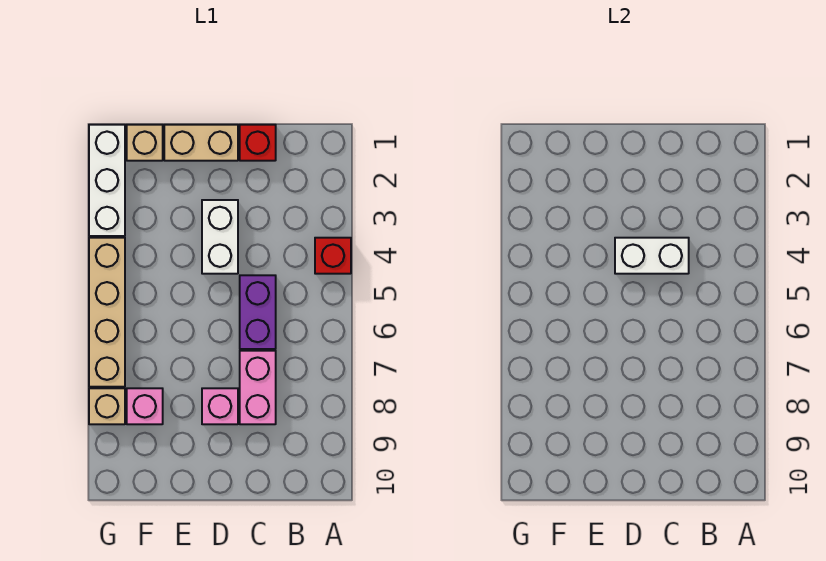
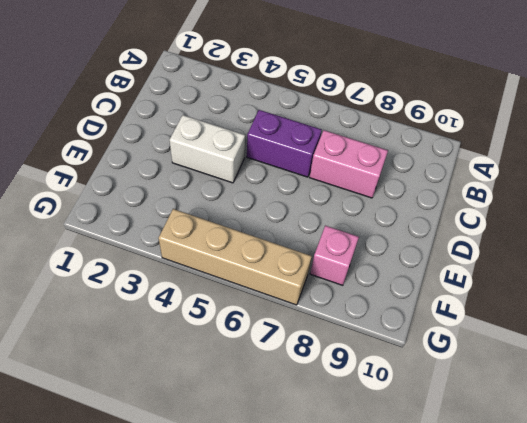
none -> red brick A4 level 1
none -> red brick C1 level 1
none -> tan brick D1:E1 level 1

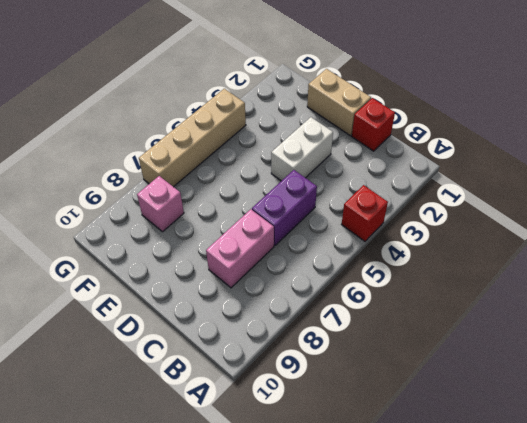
none -> pink brick D8 level 1
none -> tan brick F1 level 1
none -> white brick G1:G3 level 1

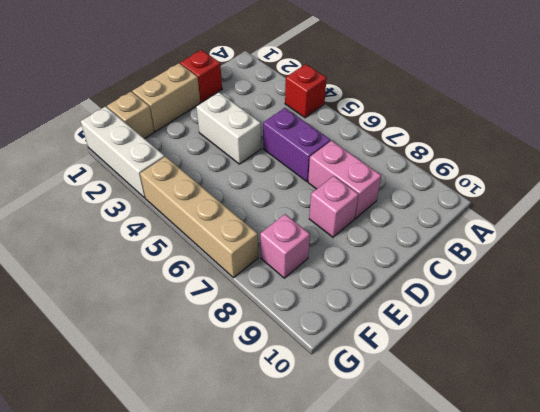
none -> tan brick G8 level 1
none -> white brick C4:D4 level 2

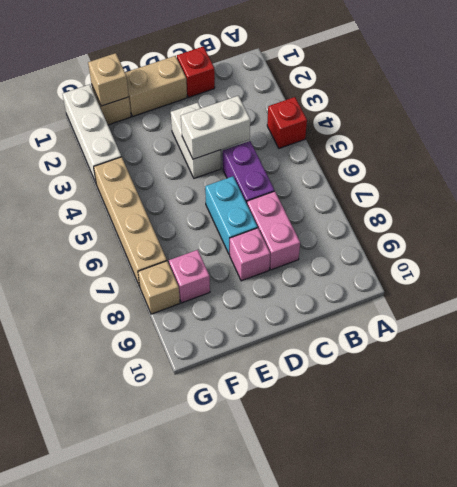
cyan brick D6:D7 level 1 -> none
tan brick F1 level 2 -> none

